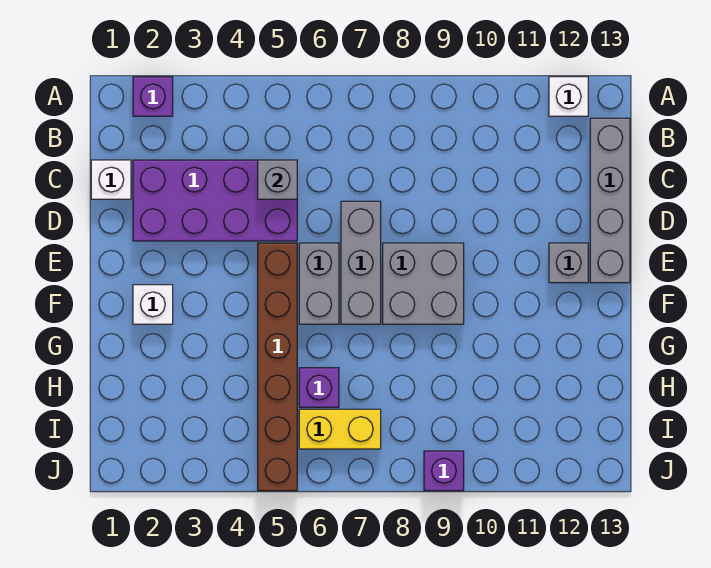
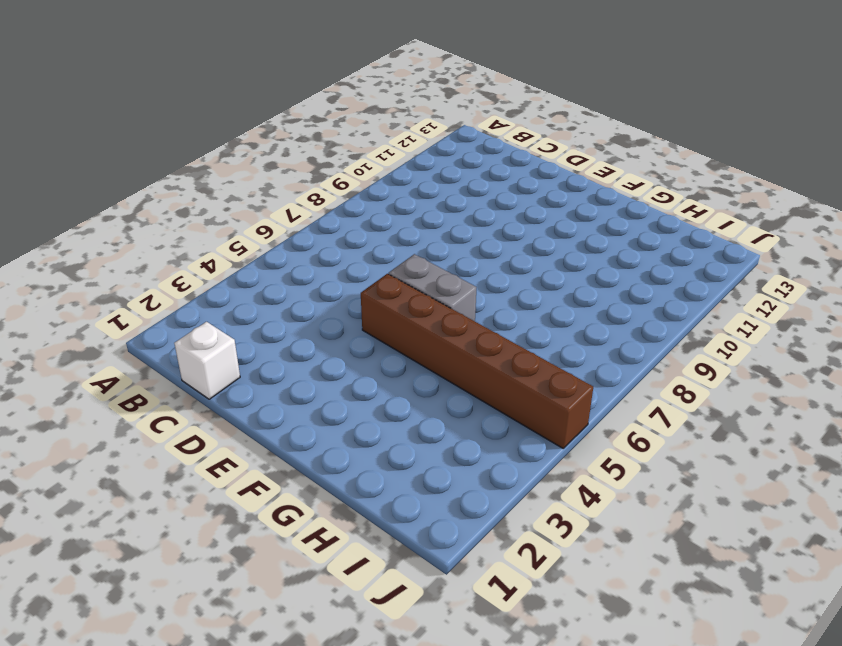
none -> purple brick A2 level 1
none -> white brick A12 level 1
none -> grey brick B13:E13 level 1

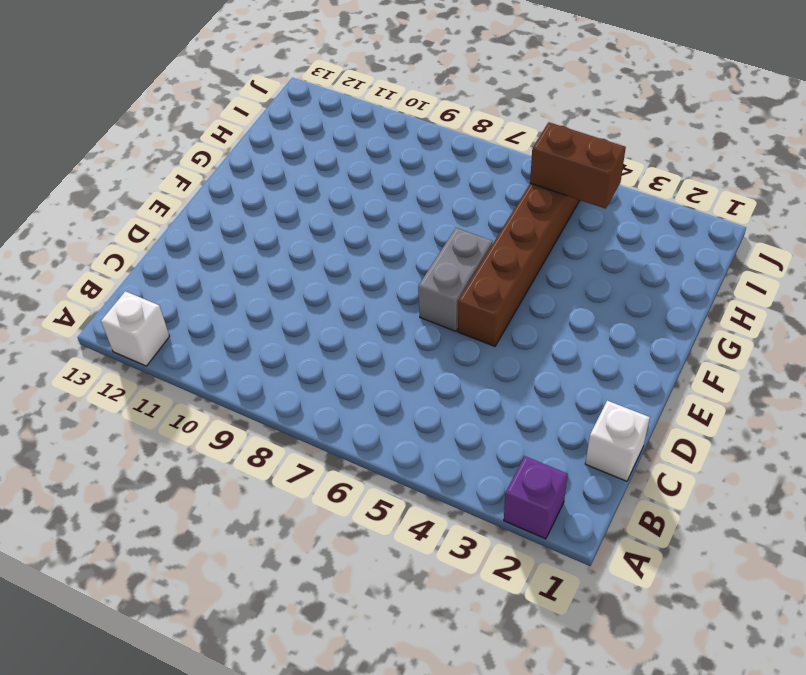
brown brick I4:I5 level 2 -> none
none -> grey brick B13:E13 level 1
none -> purple brick C2:D5 level 1
none -> grey brick D7:F7 level 1

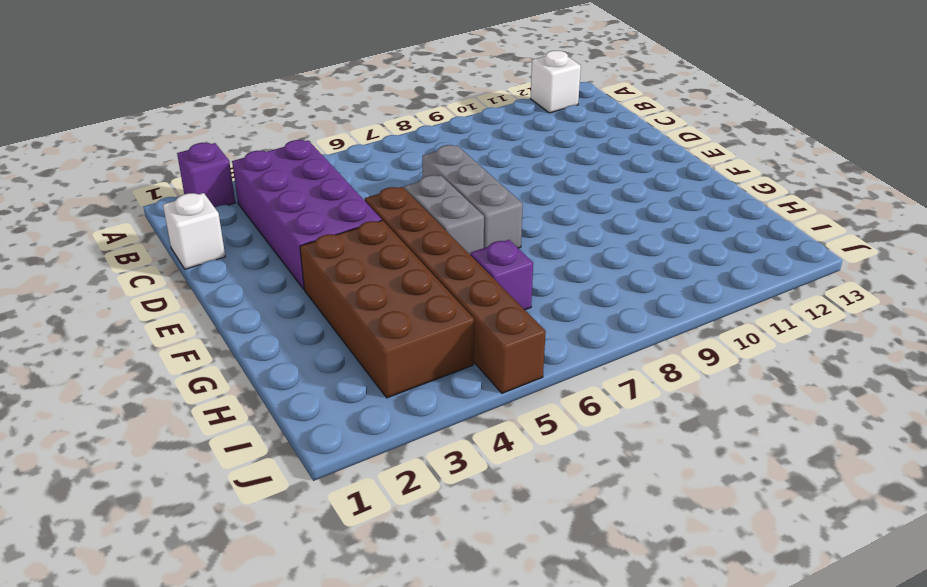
purple brick B3:E4 level 1 -> purple brick C2:D5 level 1
brown brick F3:I4 level 1 -> none
none -> grey brick B13:E13 level 1
none -> grey brick E8:F9 level 1
none -> grey brick E12 level 1

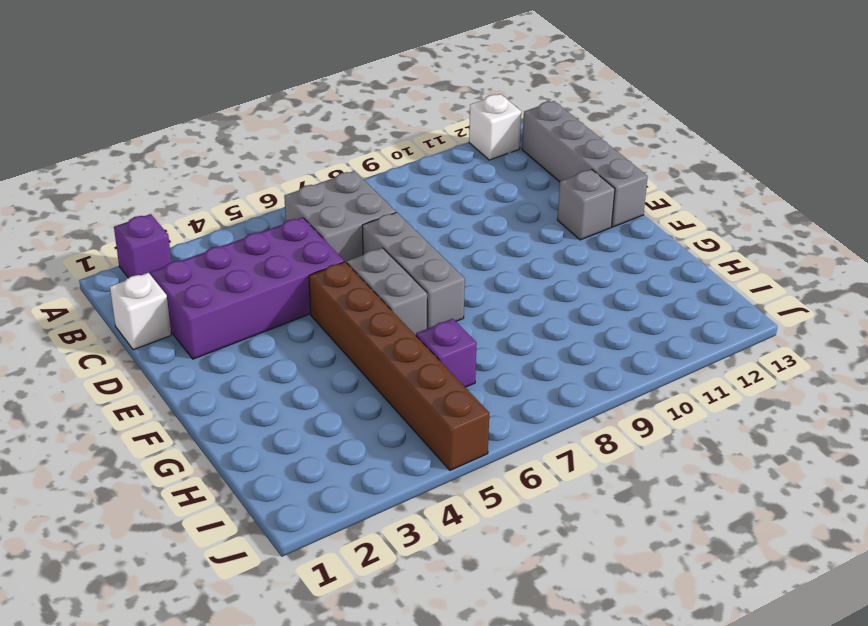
grey brick B6:C7 level 1 -> grey brick E8:F9 level 1
none -> white brick F2 level 1
none -> yellow brick I6:I7 level 1
none -> purple brick J9 level 1

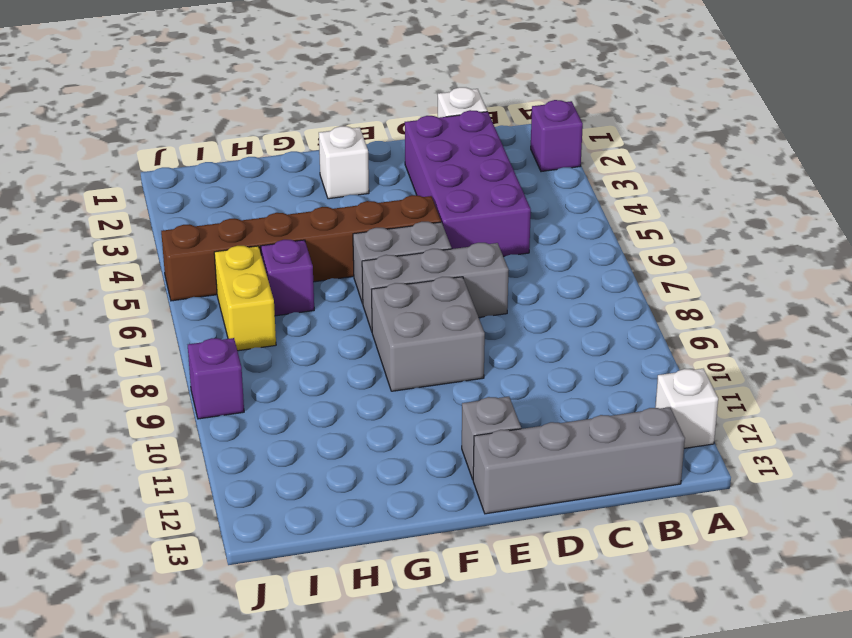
none -> grey brick C5 level 2

